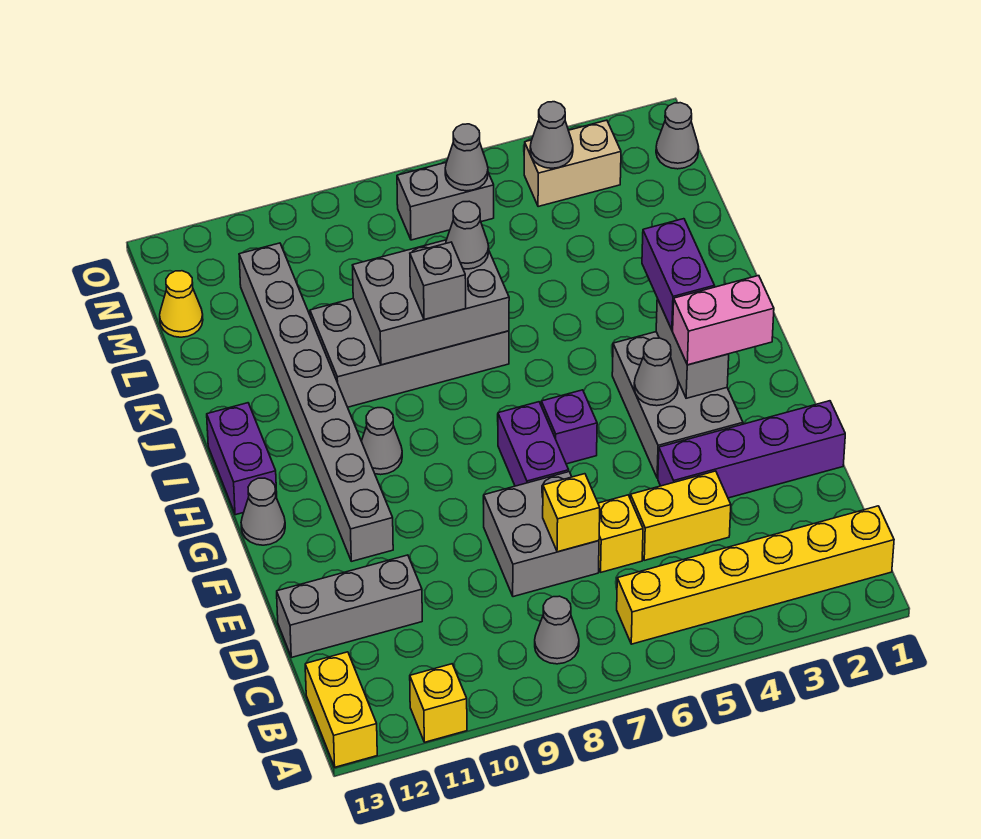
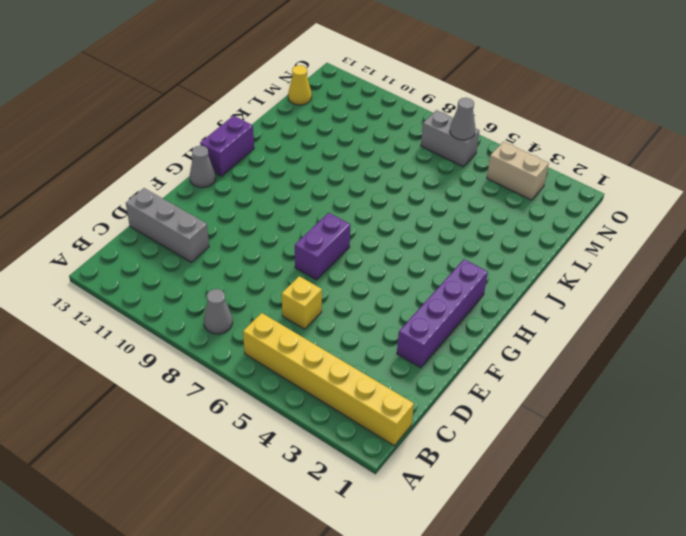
purple brick E2:H2 level 1 -> purple brick E1:E4 level 1
none -> yellow brick A11 level 1
none -> yellow brick A13:B13 level 1
none -> yellow brick D4:D5 level 1
none -> grey brick D7:E8 level 1

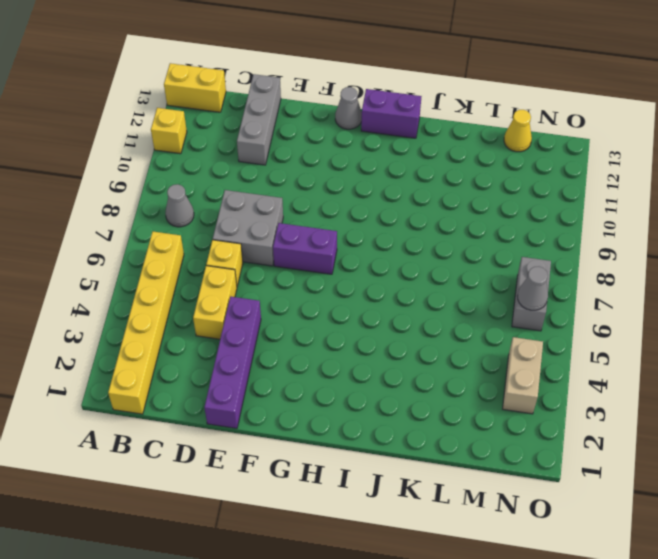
none -> grey brick F3:H4 level 1
none -> grey brick F11:M11 level 1
none -> purple brick G6 level 1
none -> grey cone H10 level 1

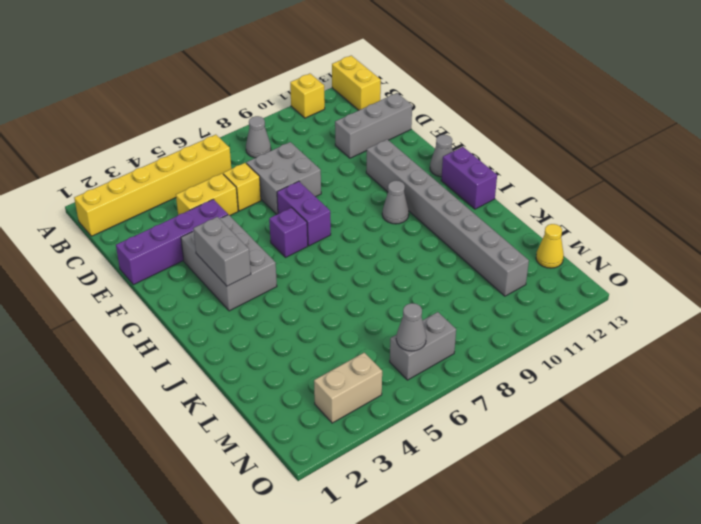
none -> grey brick J7:K10 level 1
none -> grey cone N1 level 1
none -> yellow brick D7 level 2
none -> grey cone G4 level 2

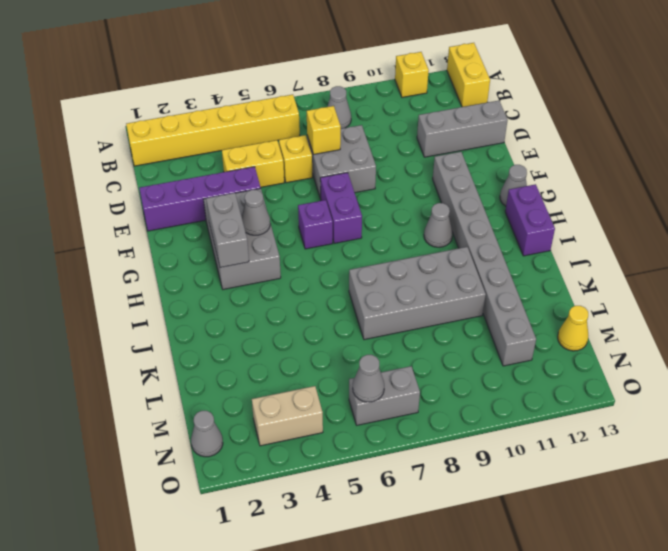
none -> grey brick J7:K9 level 2
none -> grey cone N4 level 2
none -> pink brick G2:G3 level 3
none -> purple brick H3:I3 level 3

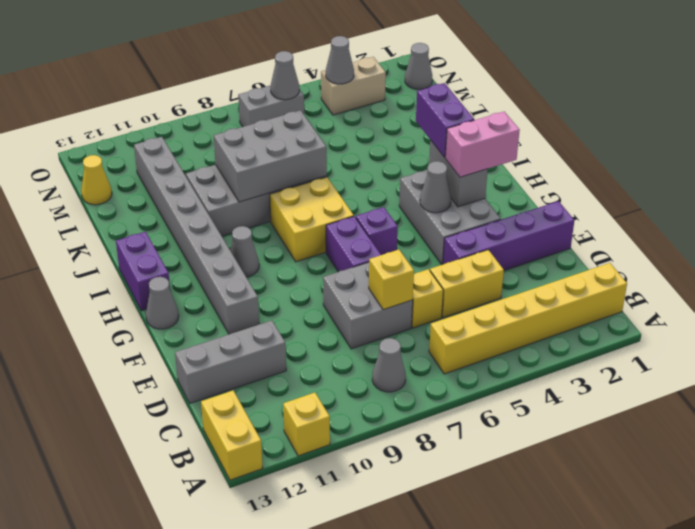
yellow brick H7:I8 level 1 -> none
none -> grey brick J8 level 3
none -> grey cone K7 level 3

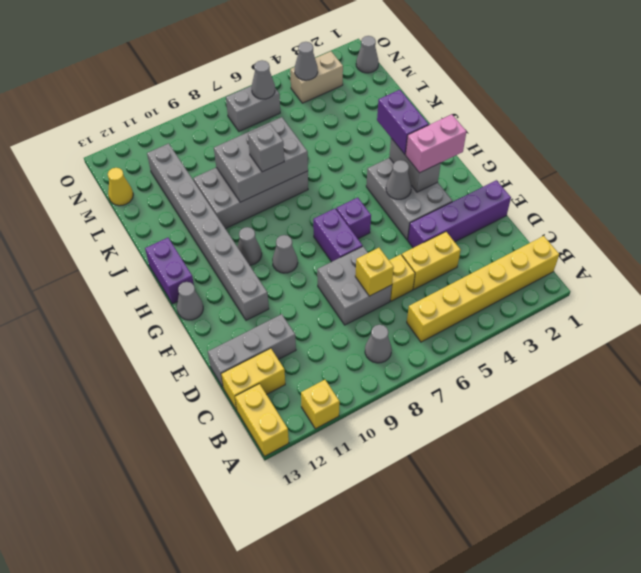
yellow brick C12:C13 level 1 -> none
grey cone G9 level 1 -> grey cone K7 level 3

